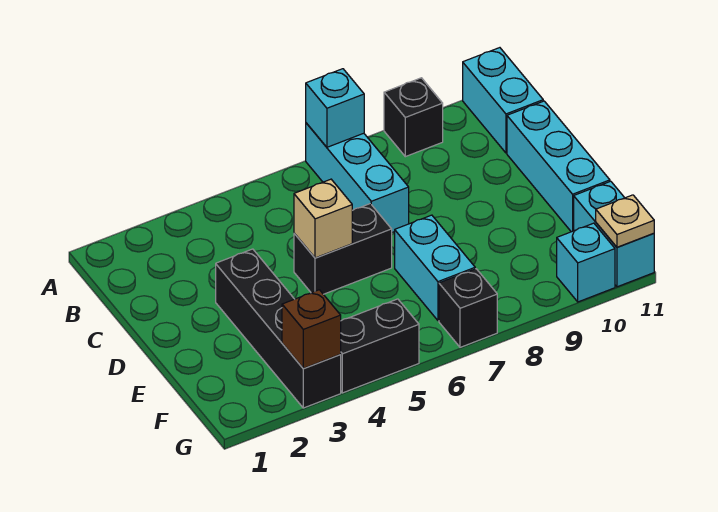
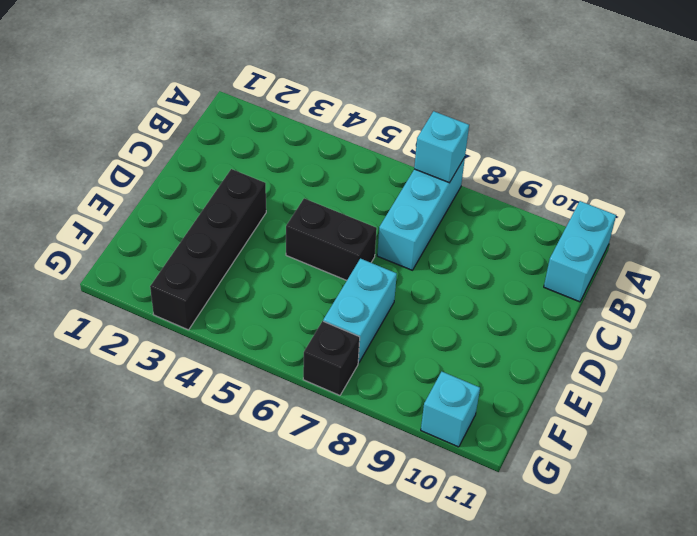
none -> black brick A9 level 1
none -> cyan brick C11:E11 level 1
none -> cyan brick F11:G11 level 1

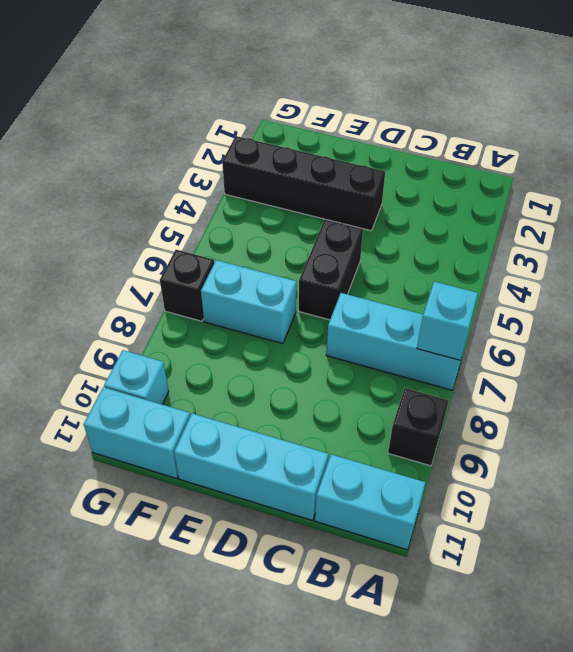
none -> black brick G4:G5 level 1
none -> tan brick D5 level 2
none -> brown brick G3 level 2

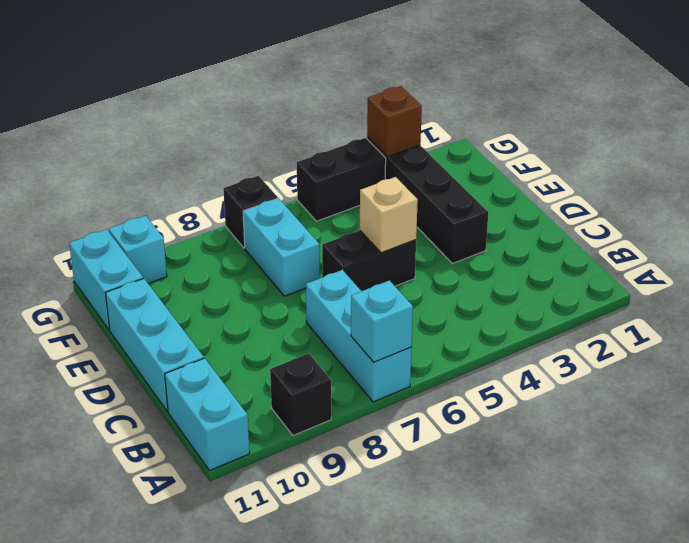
none -> tan plate G11 level 2

